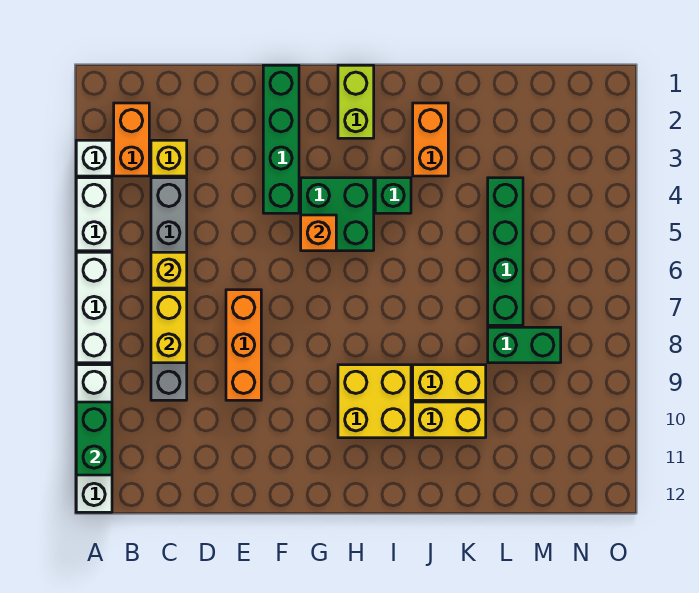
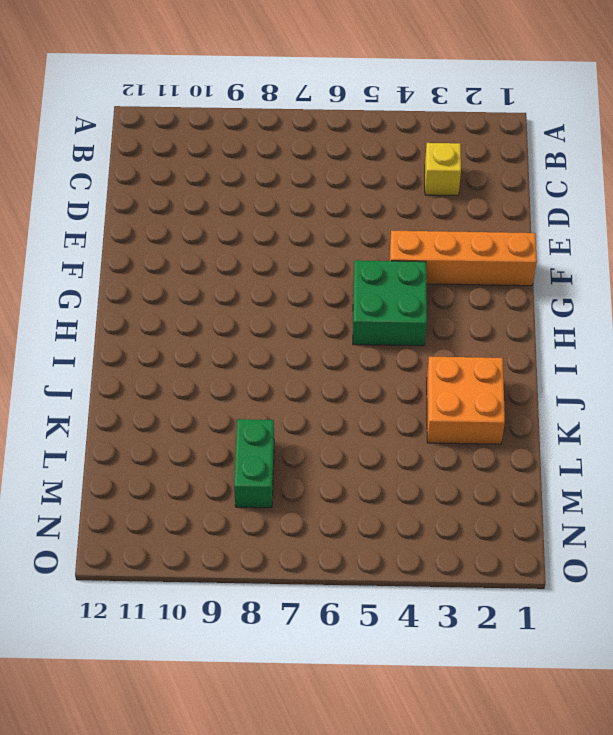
orange brick F1:F4 level 1 -> green brick F1:F4 level 1
orange brick J2:K3 level 1 -> orange brick J2:J3 level 1
none -> white brick A3 level 1
none -> white brick A4:A5 level 1
none -> white brick A6:A8 level 1

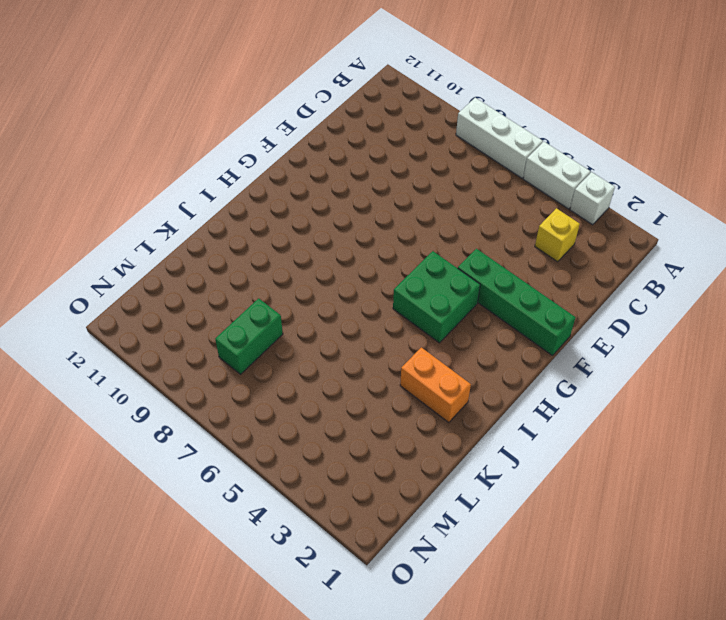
none -> white brick A9:A12 level 1
none -> orange brick B2:B3 level 1
none -> grey brick C4:C9 level 1

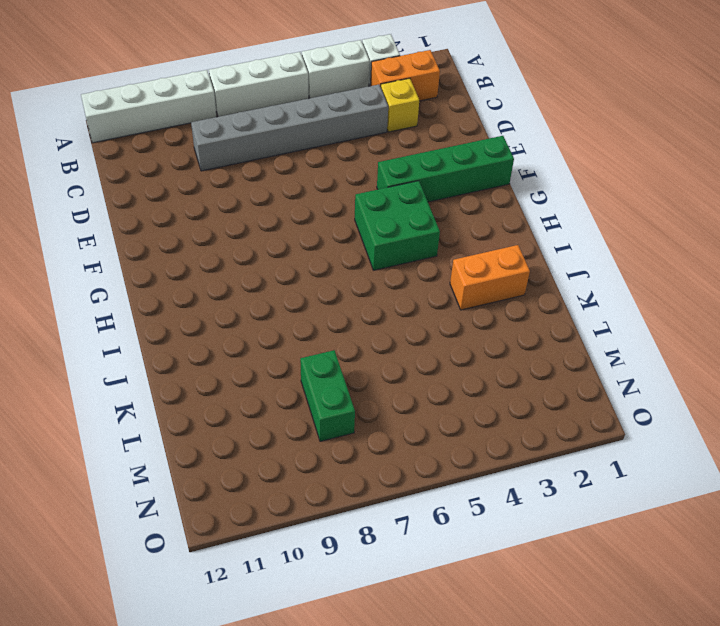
none -> orange brick E7:E9 level 1
none -> lime brick H1:H2 level 1
none -> yellow brick H9:I10 level 1

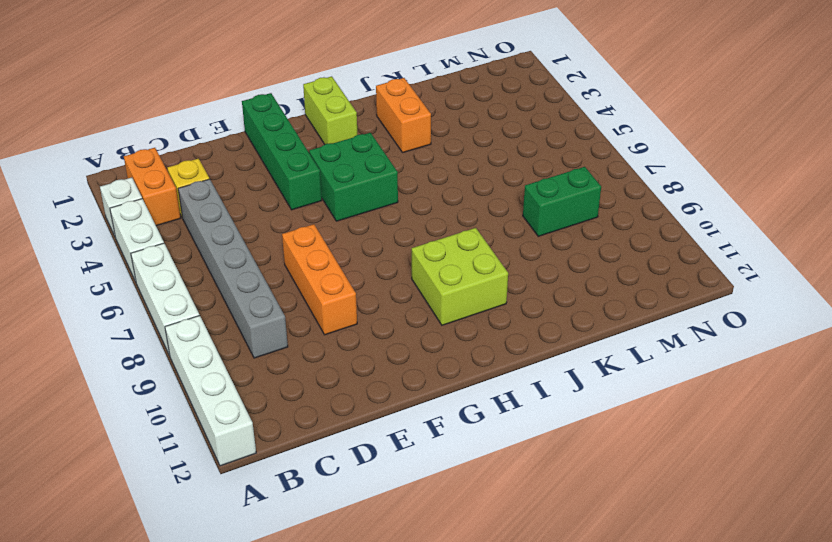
lime brick H9:I10 level 1 -> yellow brick H9:I10 level 1
none -> green brick I4 level 1
none -> yellow brick J9:K9 level 1
none -> yellow brick J10:K10 level 1

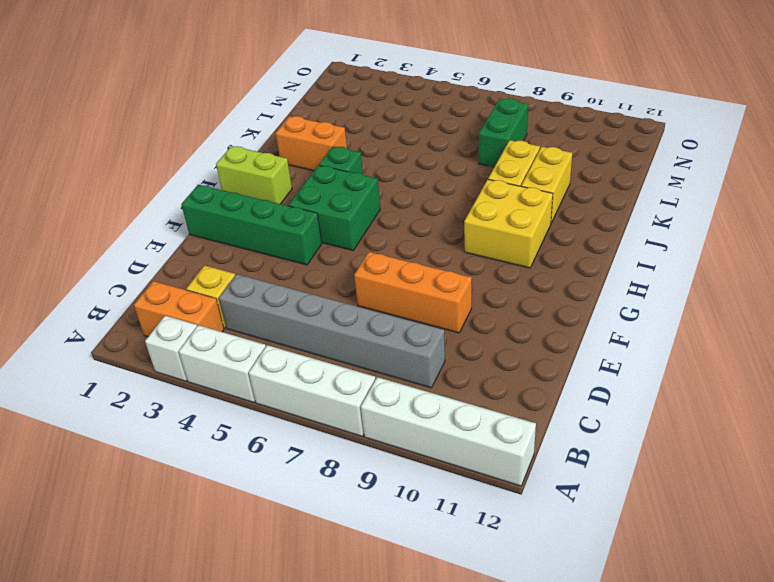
none -> green brick L4:L7 level 1
none -> green brick A10:A11 level 2
none -> yellow brick C6 level 2

